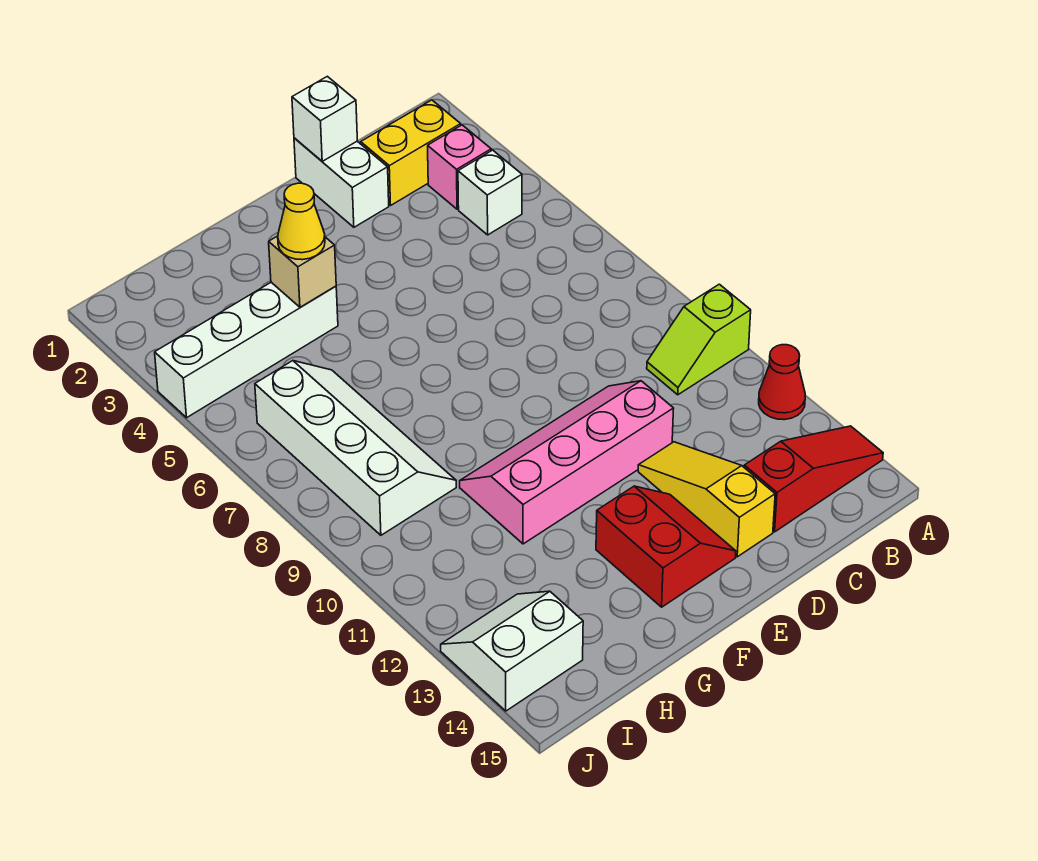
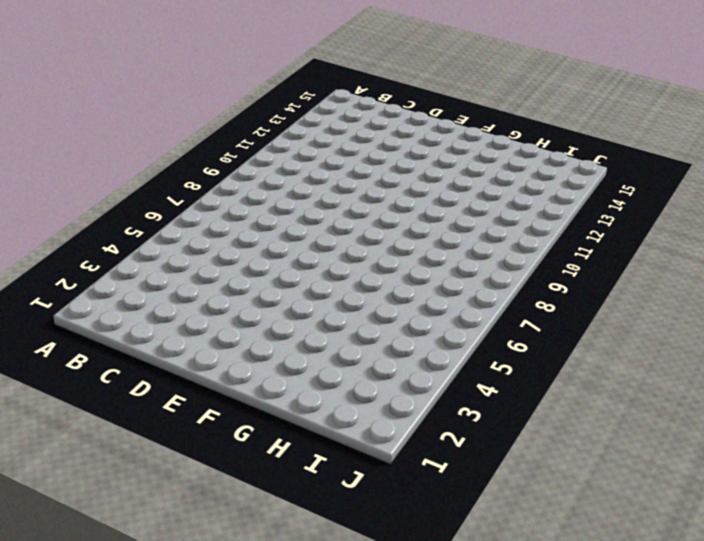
none -> lime slope A10:B10 level 1 top A
none -> red cone A12 level 1
none -> red slope A14:C14 level 1 top C

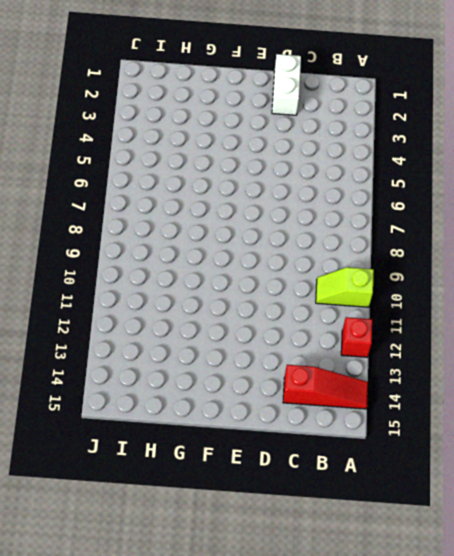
red brick A12 level 1 -> red cone A12 level 1
none -> yellow brick B2:C2 level 1
none -> pink brick B3 level 1
none -> white brick B4 level 1

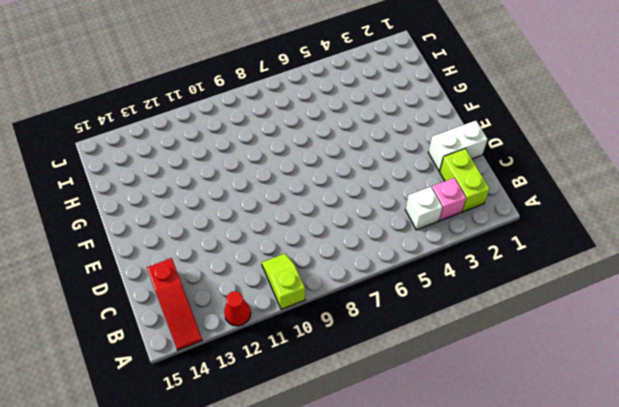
lime brick B2:C2 level 1 -> yellow brick B2:C2 level 1
none -> pink slope D10:G11 level 1 top 11
none -> yellow slope D12:D14 level 1 top 14
none -> red slope E13:F14 level 1 top F

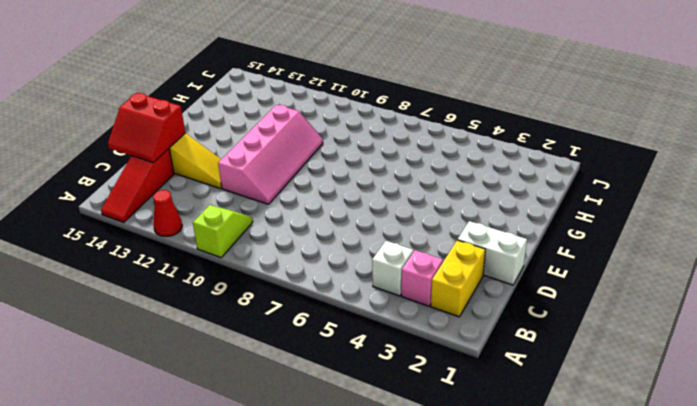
red slope C14:D15 level 2 top D -> red slope E13:F14 level 1 top F
none -> white brick G4:J4 level 1
none -> white slope H6:I9 level 1 top I
none -> white slope I13:J14 level 1 top 14

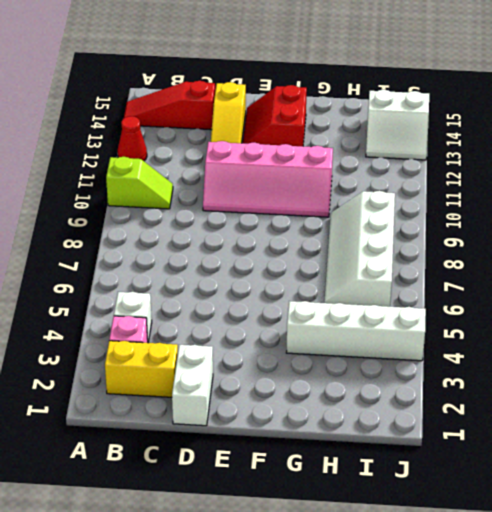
none -> white brick D1 level 2
none -> tan brick G4 level 2
none -> yellow cone G4 level 3

